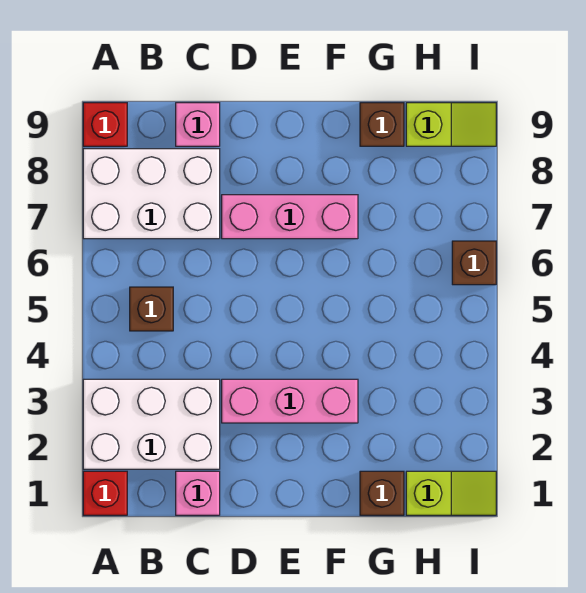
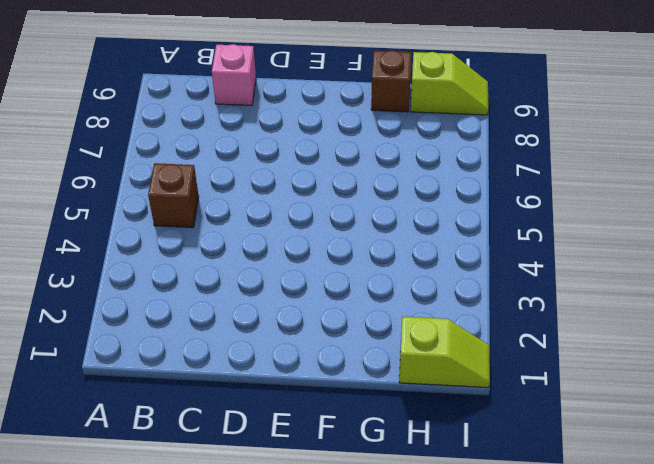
none -> red brick A1 level 1
none -> white brick A2:C3 level 1
none -> white brick A7:C8 level 1

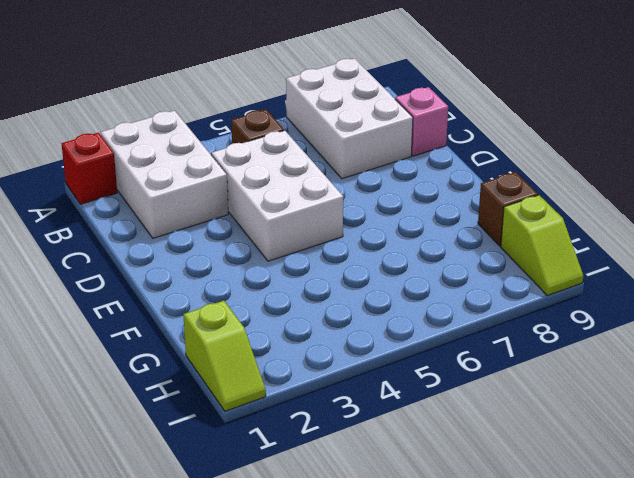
white brick C4:E5 level 1 -> none
none -> red brick A9 level 1
none -> pink brick C1 level 1
none -> pink brick D3:F3 level 1

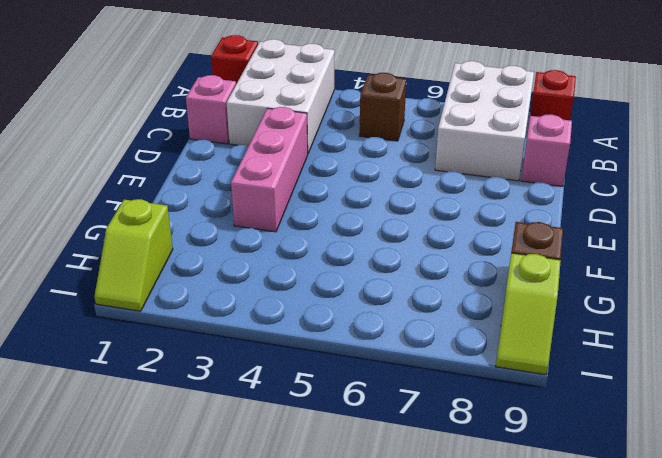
none -> pink brick D7:F7 level 1
none -> brown brick G1 level 1
none -> brown brick I6 level 1

